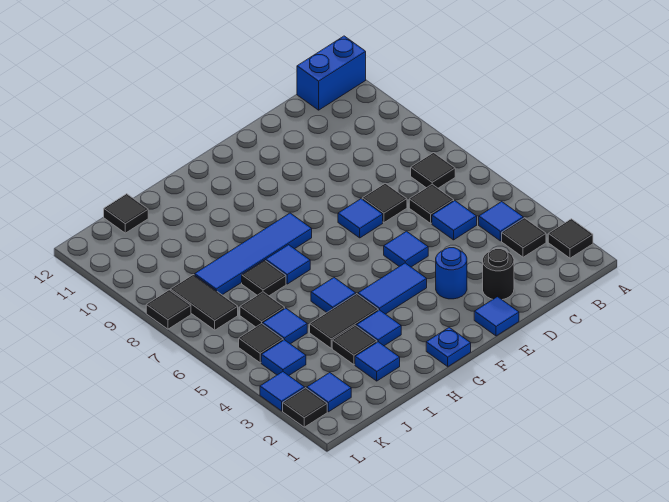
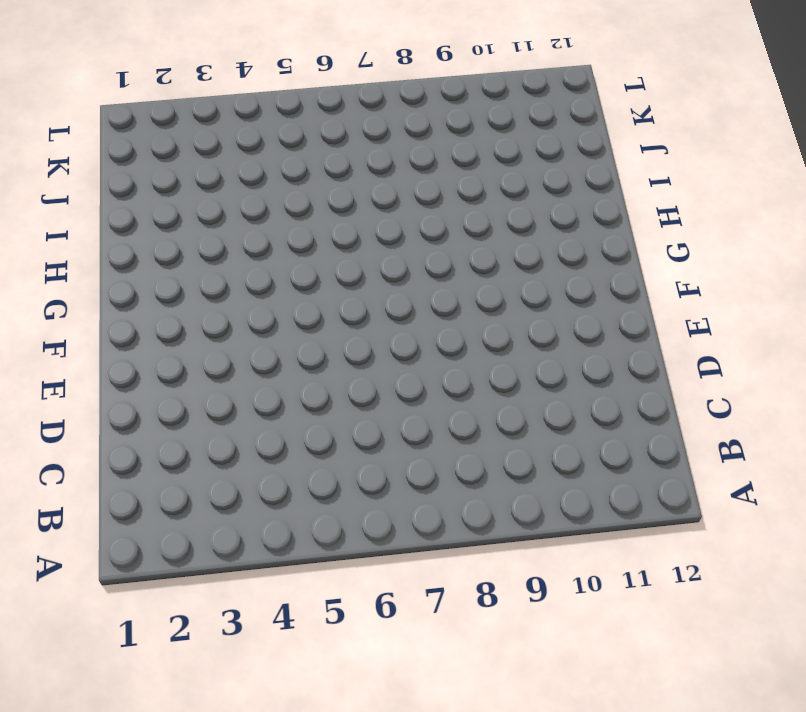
none -> black tile A2 level 1
none -> blue brick A12:B12 level 1
none -> black tile B3 level 1
none -> blue tile B4 level 1

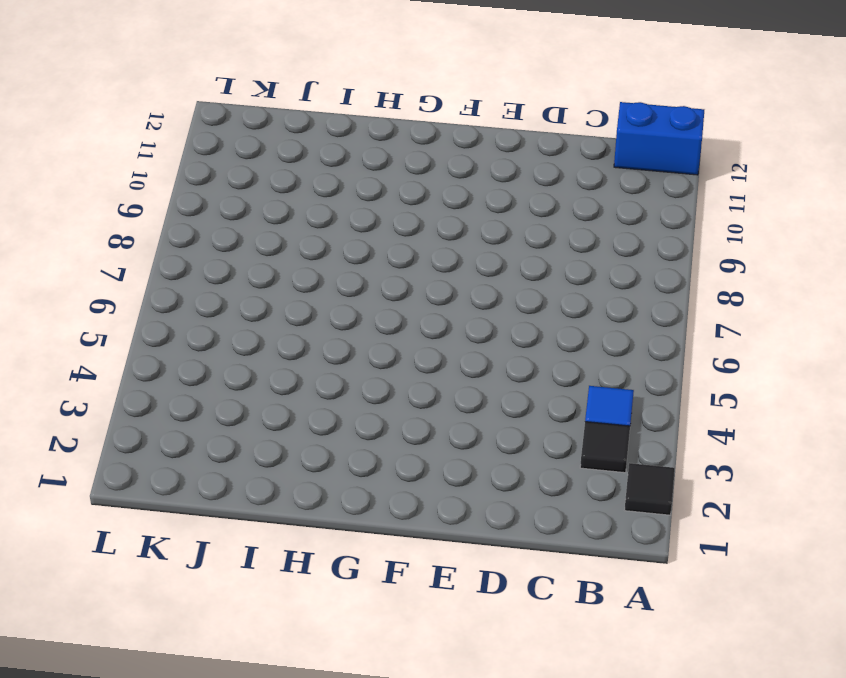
none -> black tile B7 level 1
none -> blue tile C5 level 1
none -> black tile C6 level 1
none -> black round brick D2 level 1

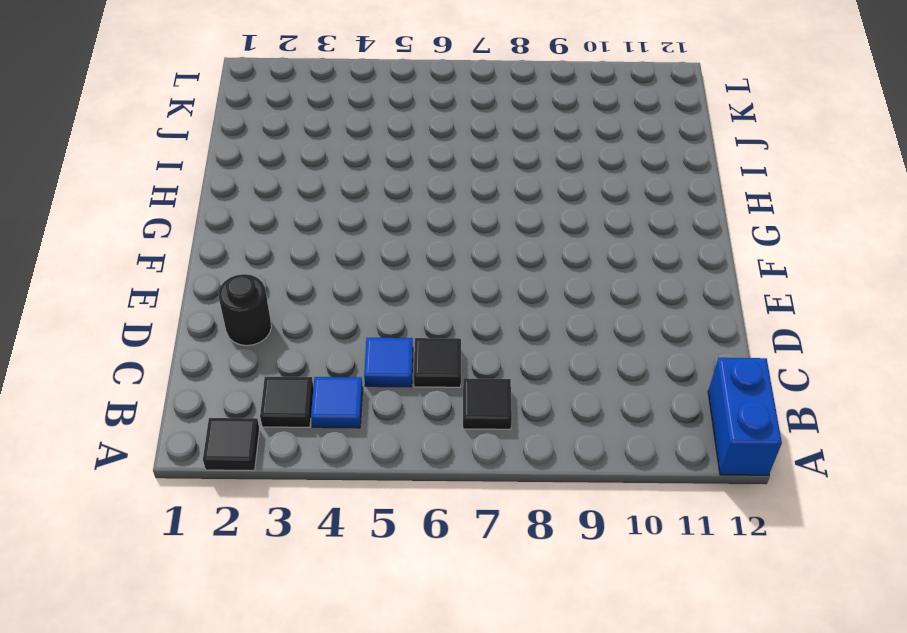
none -> black tile D7 level 1
none -> blue tile E1 level 1
none -> blue round brick E3 level 1
none -> blue tile E5 level 1

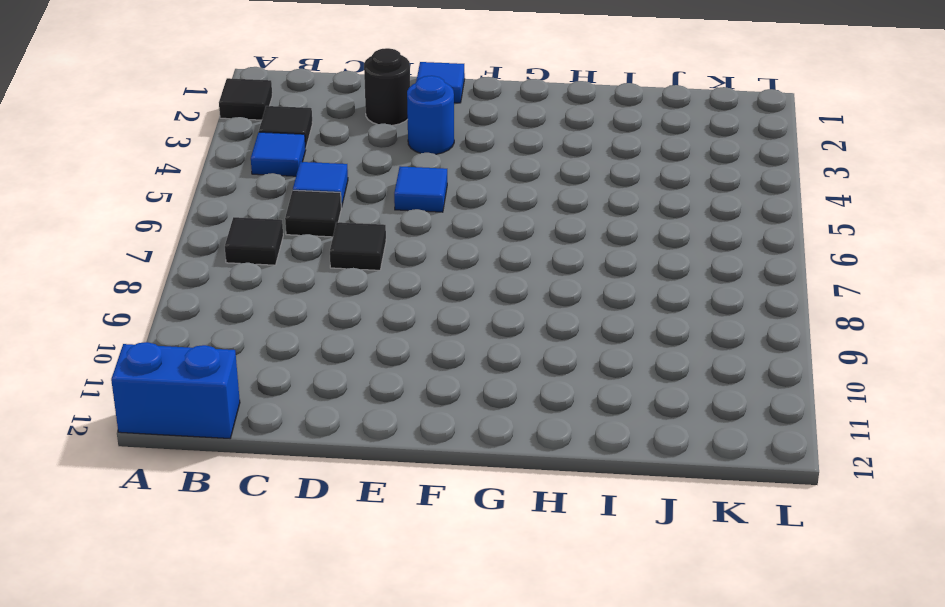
none -> blue tile E7 level 1
none -> blue tile F4:G4 level 1
none -> blue plate G1 level 1
none -> blue tile G8:J8 level 1

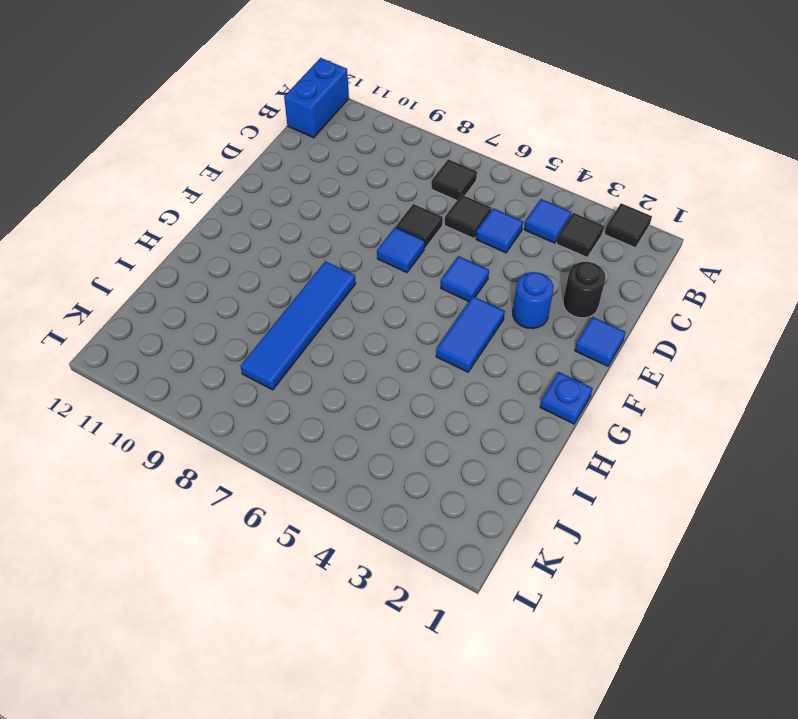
none -> blue tile H3 level 1
none -> black tile H4:I4 level 1
none -> blue tile H5 level 1
none -> blue tile H7 level 1

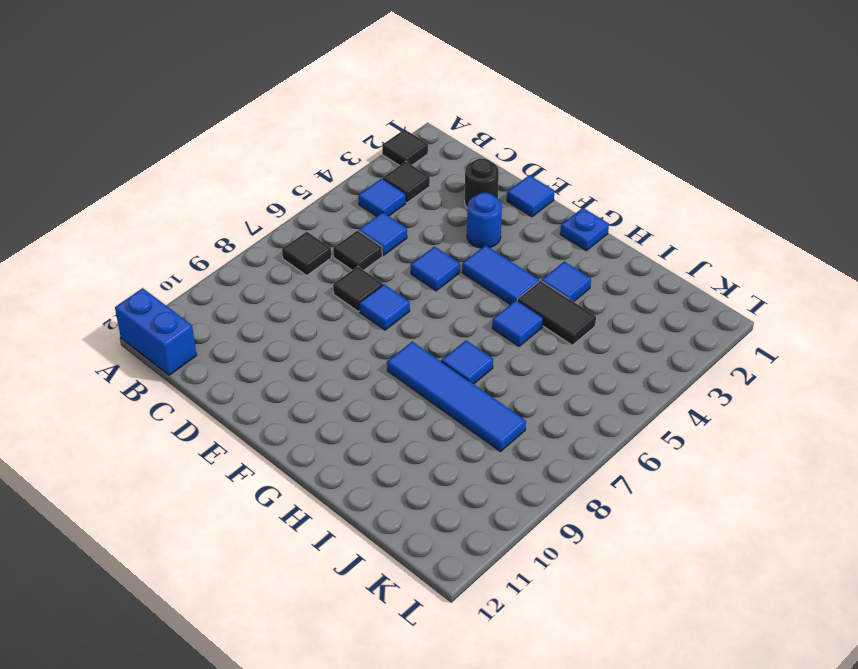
none -> blue tile I2 level 1
none -> black tile I3 level 1
none -> black tile I7 level 1
none -> blue tile J5 level 1

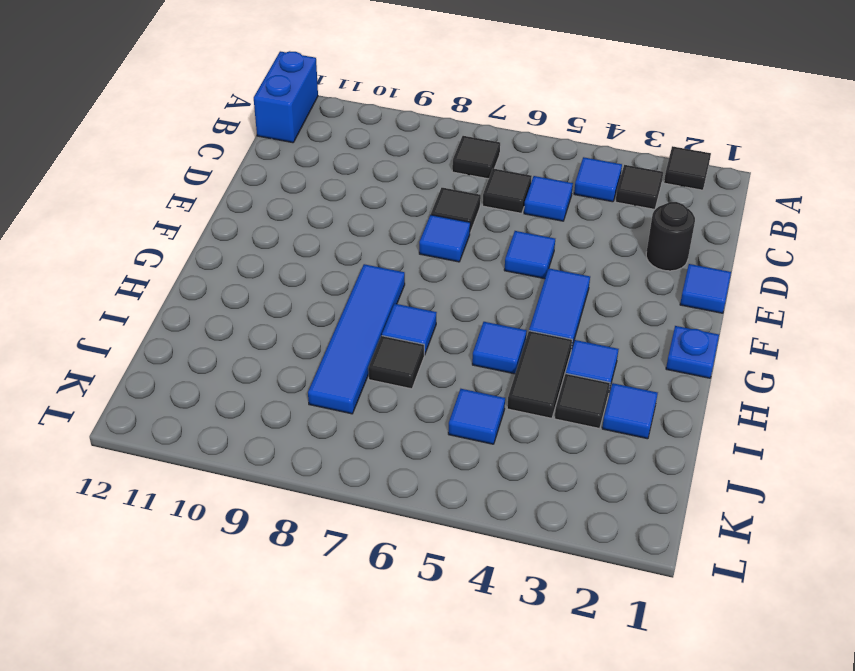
none -> blue round brick E3 level 1
none -> black tile J6 level 1
none -> black tile J12 level 1
none -> blue tile K2 level 1

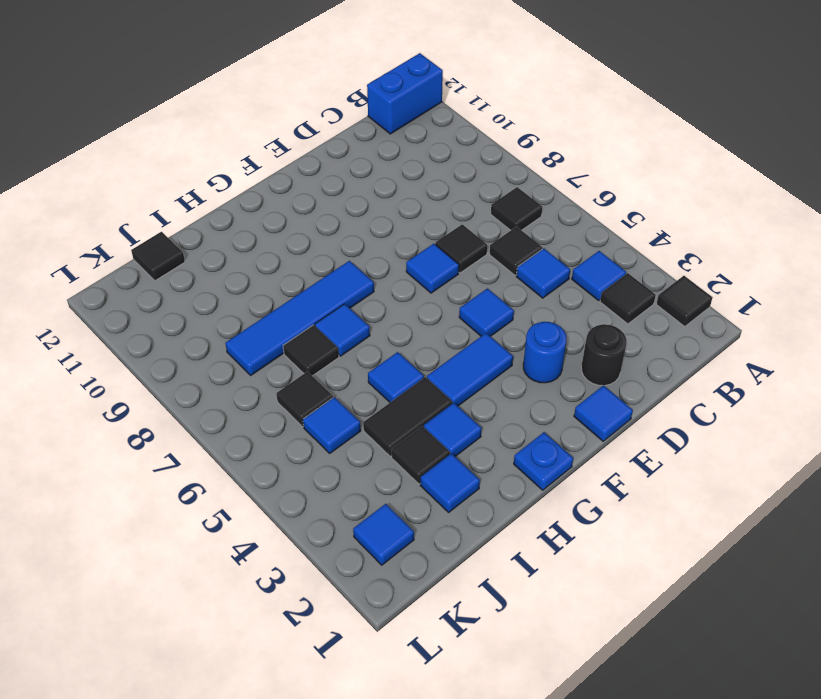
none -> blue tile K4 level 1
none -> black tile K5 level 1
none -> black tile K7:K8 level 1
none -> black tile L2 level 1

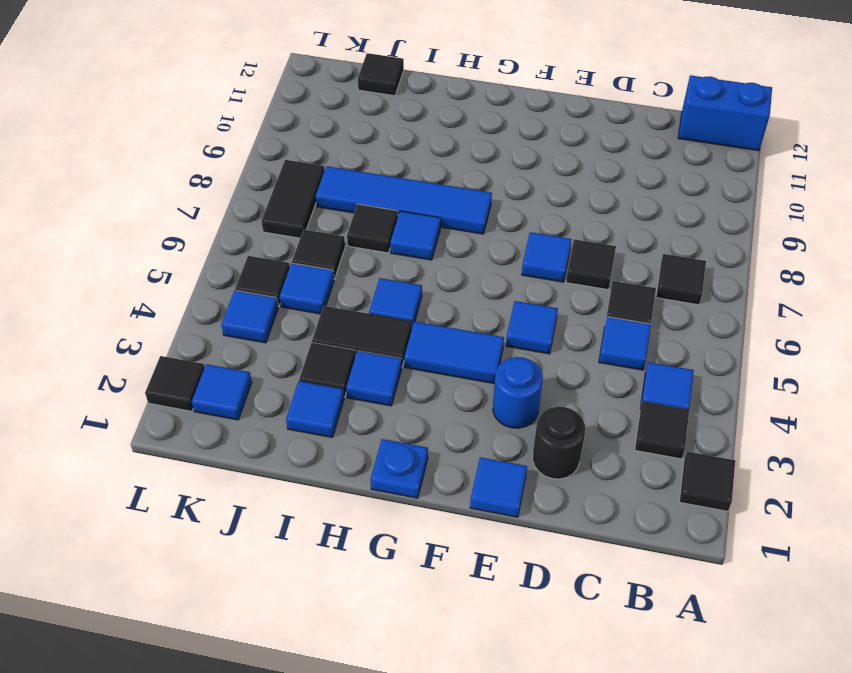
none -> blue tile L3 level 1
none -> black tile L8 level 1

